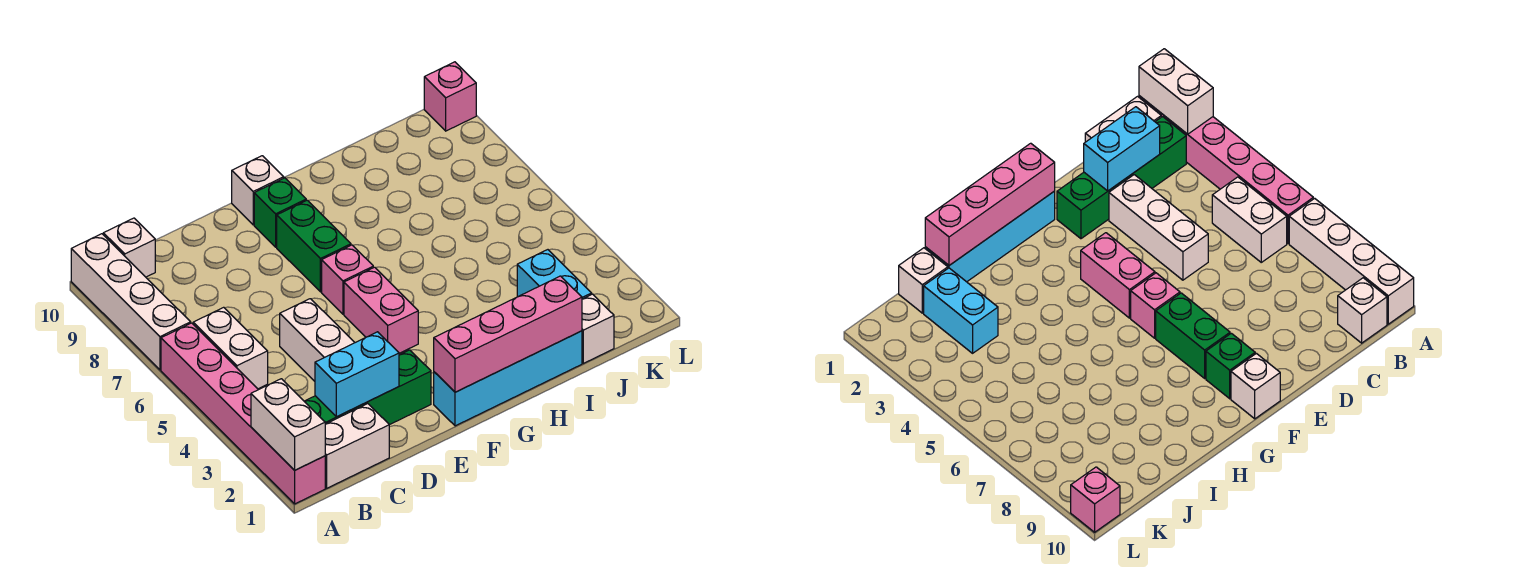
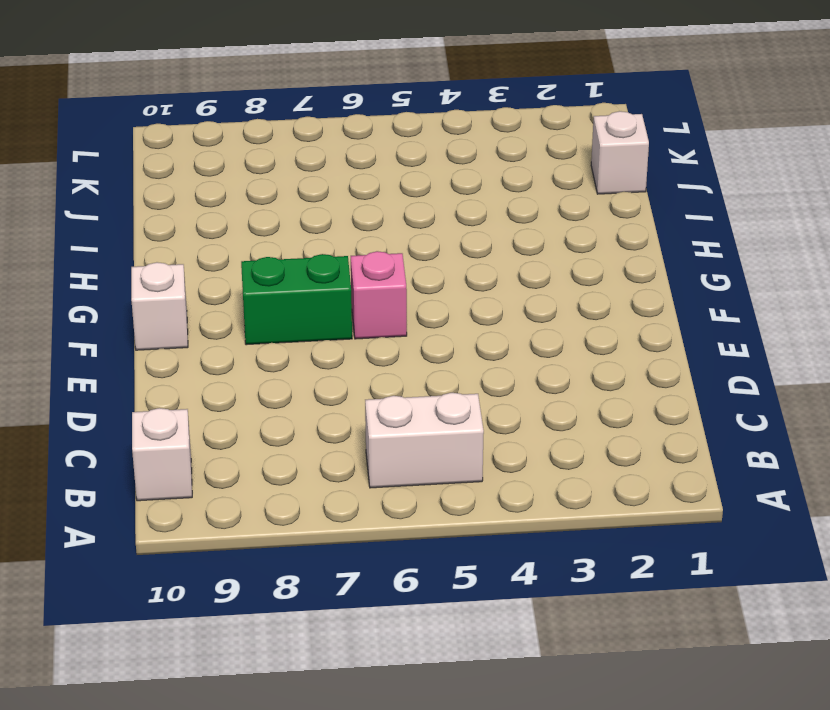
none -> pink brick A1:A6 level 1
none -> white brick A7:A10 level 1
none -> white brick B1:C1 level 1

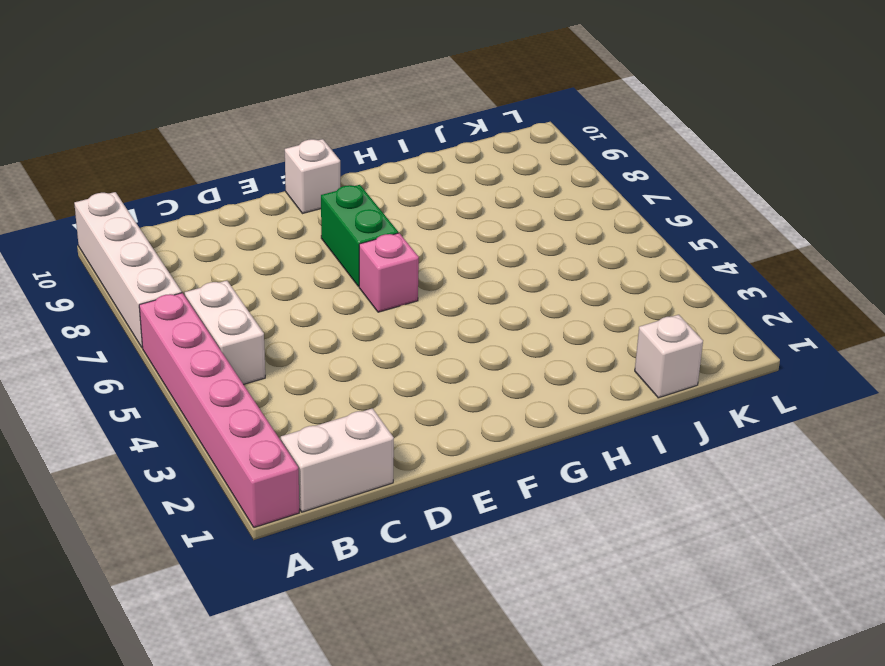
none -> green brick B2:E2 level 1
none -> white brick B10 level 1
none -> white brick D3:D5 level 1

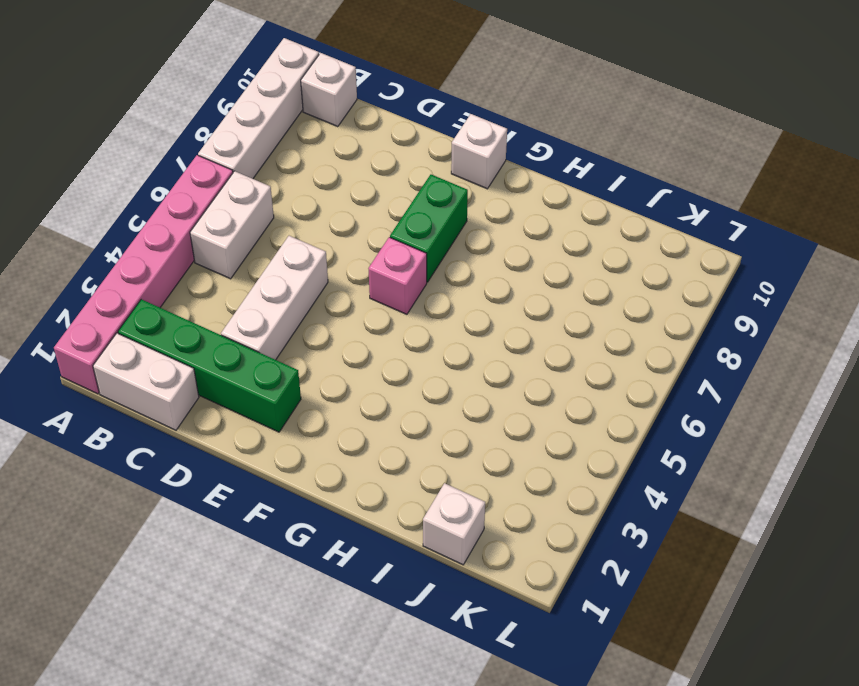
none -> cyan brick F1:I1 level 1
none -> pink brick F4:F5 level 1
none -> green brick F9 level 1

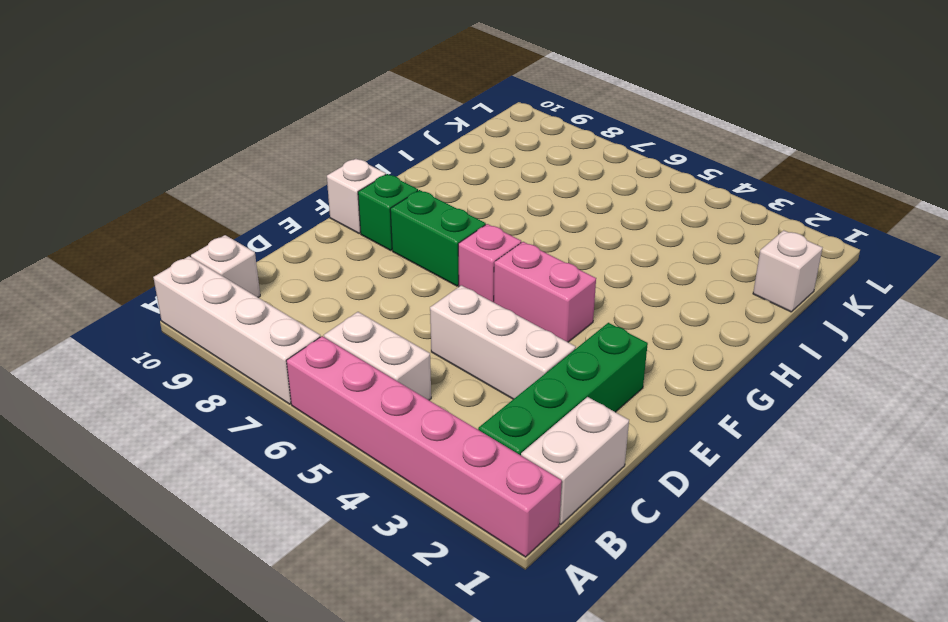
none -> cyan brick F1:I1 level 1
none -> cyan brick J2:J3 level 1
none -> pink brick L10 level 1

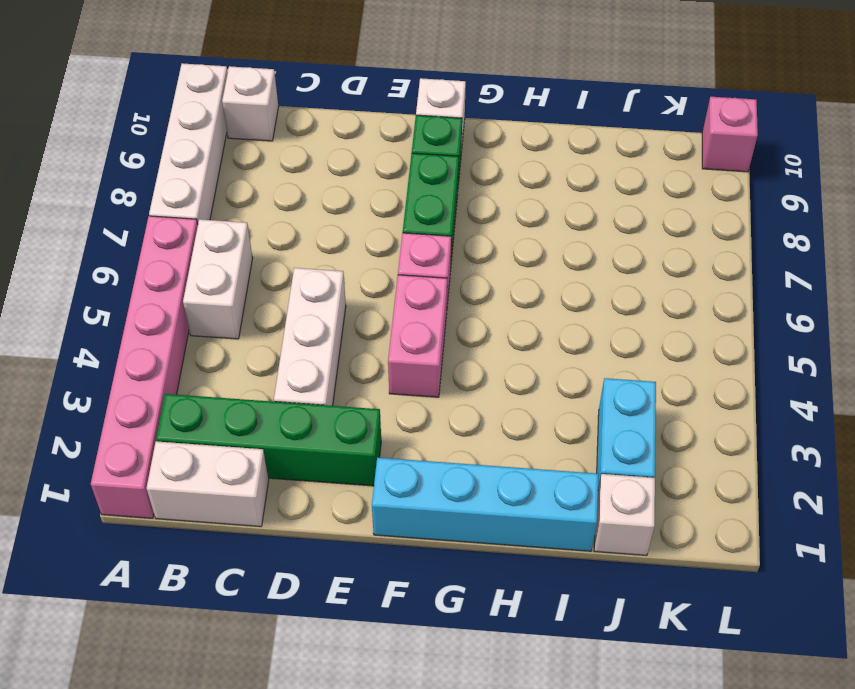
none -> white brick A1:A2 level 2
none -> cyan brick C2:D2 level 2
none -> pink brick F1:I1 level 2

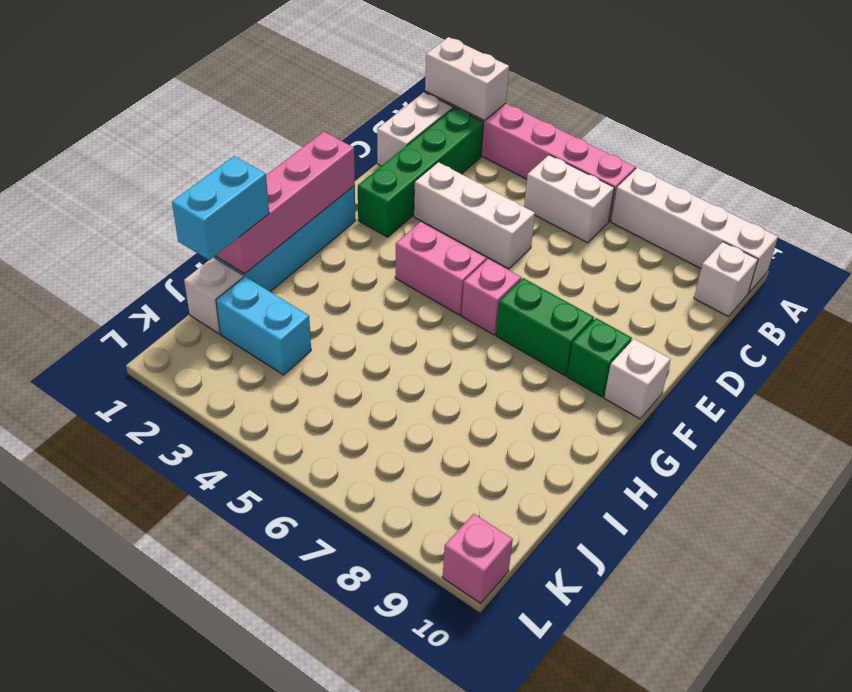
cyan brick I1:J1 level 3 -> cyan brick C2:D2 level 2

